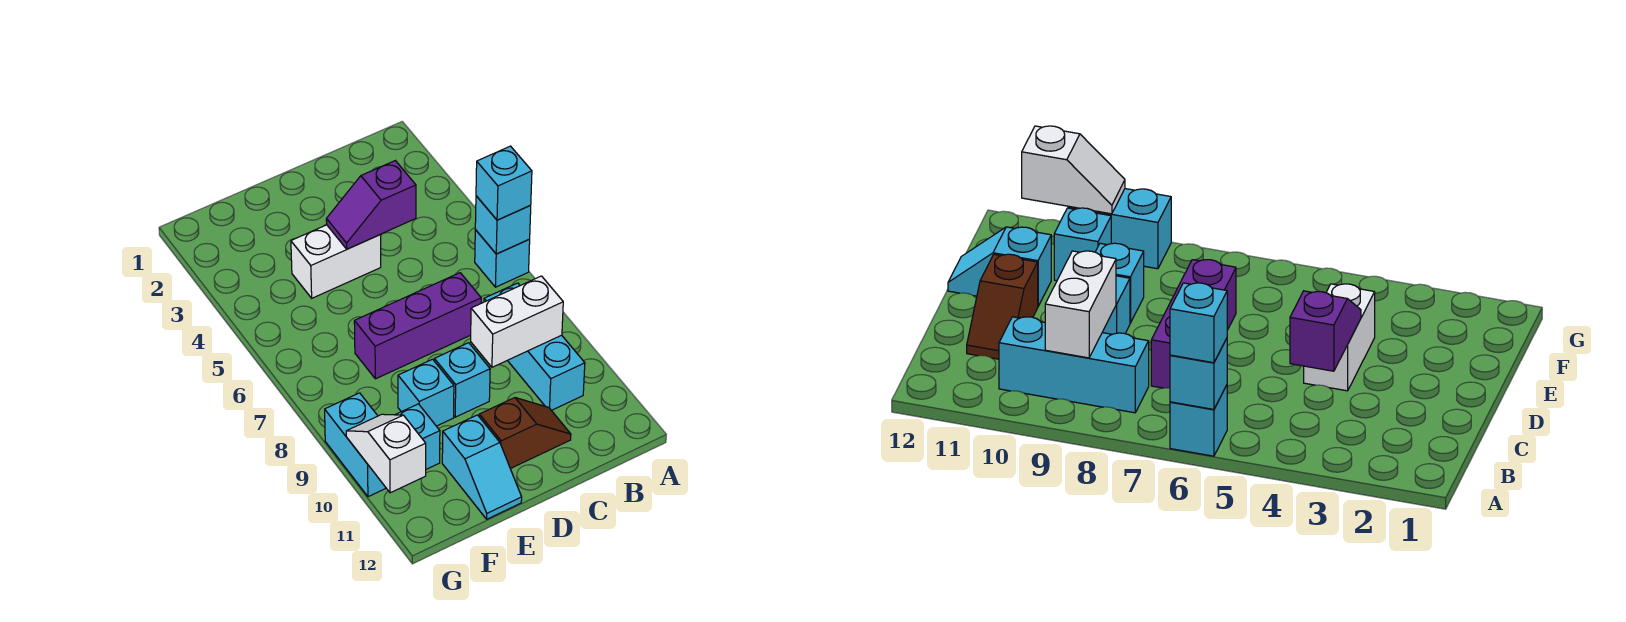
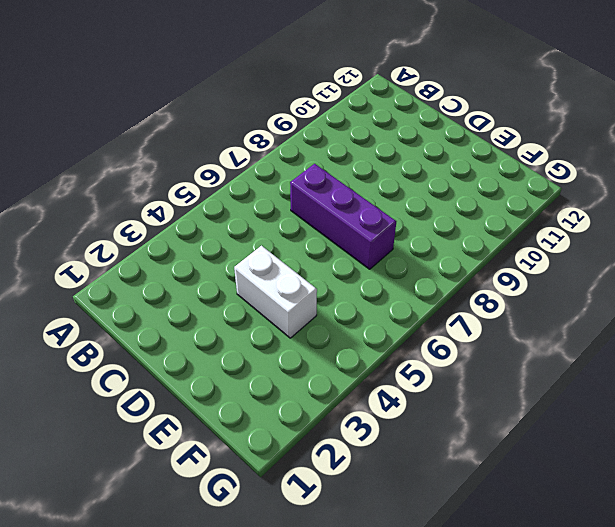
none -> cyan brick A6 level 1
none -> cyan brick B8:B10 level 1
none -> brown slope C11:D11 level 1 top D

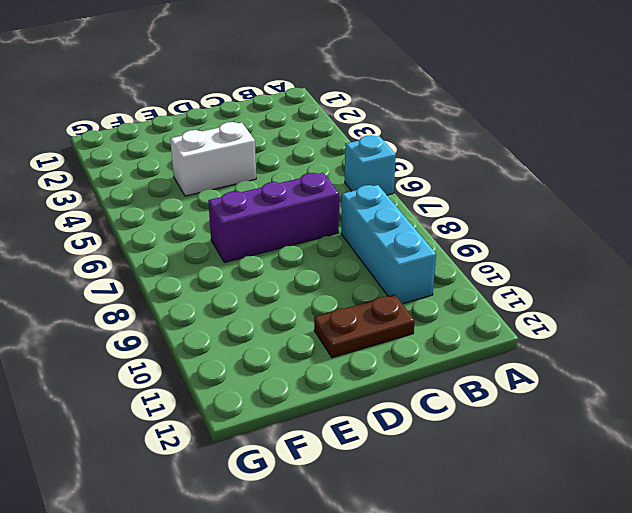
brown plate C11:D11 level 1 -> brown slope C11:D11 level 1 top D
none -> cyan brick D9 level 1
none -> cyan brick E9 level 1
none -> cyan slope E11:E12 level 1 top 11

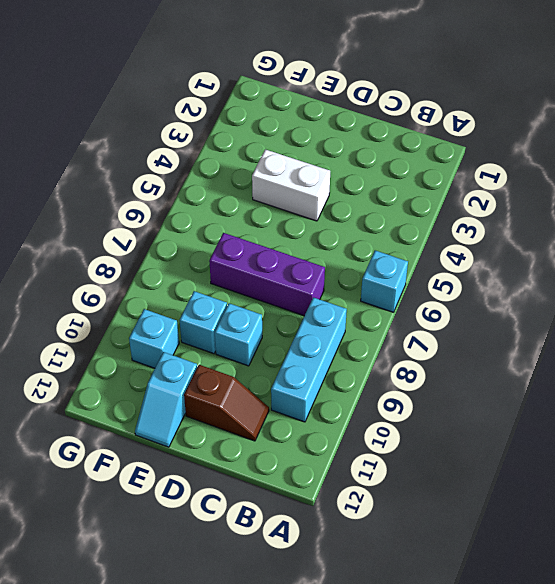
none -> cyan brick G9:G10 level 1
none -> cyan brick A6 level 2
none -> white brick B9:C9 level 2

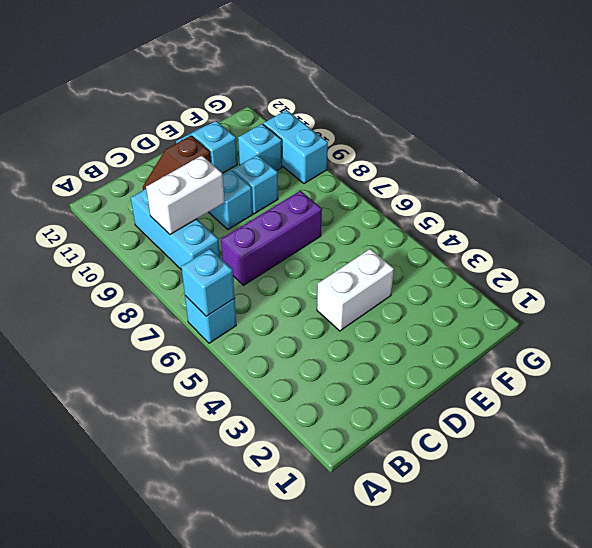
none -> purple slope C4:D4 level 2 top C
none -> white slope G10:G11 level 2 top 11
none -> cyan brick A6 level 3

